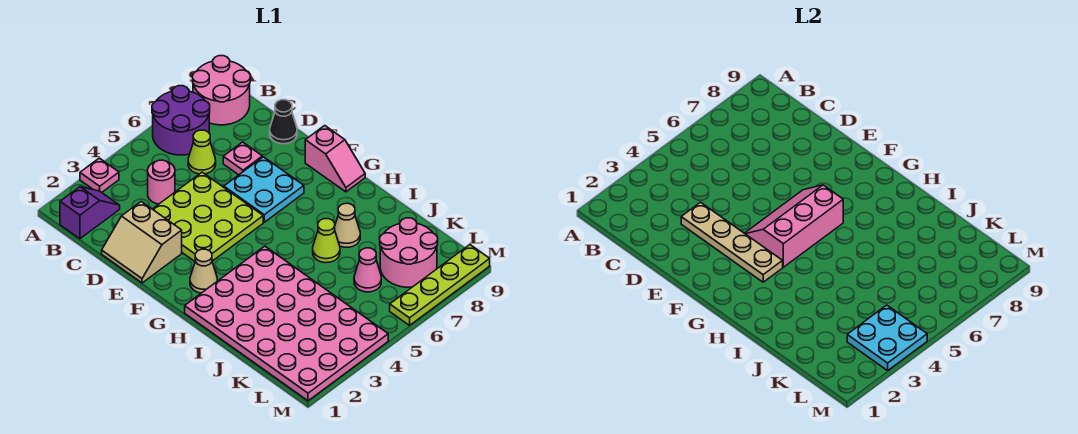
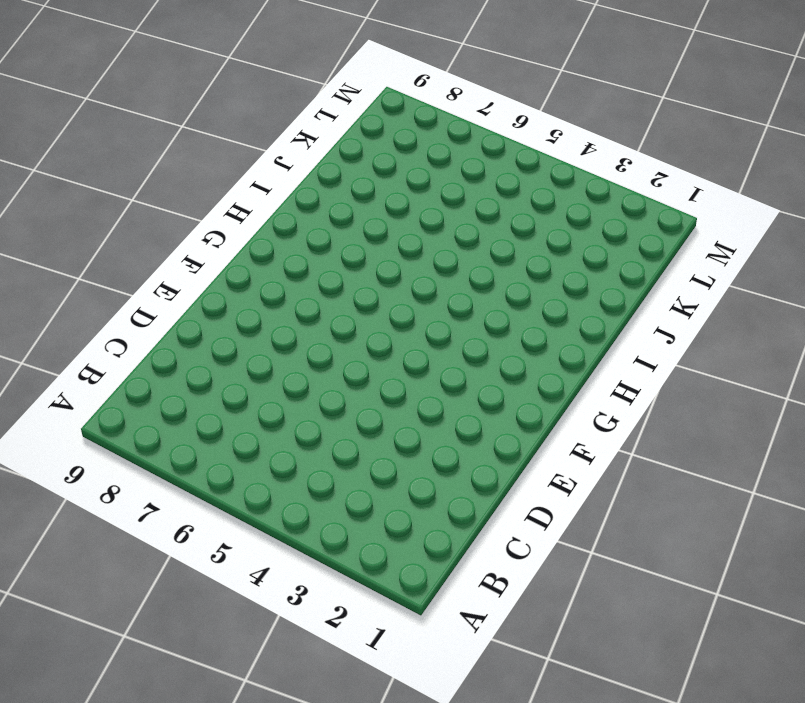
none -> pink plate A3 level 1
none -> purple round brick A6:B7 level 1
none -> pink round brick A8:B9 level 1

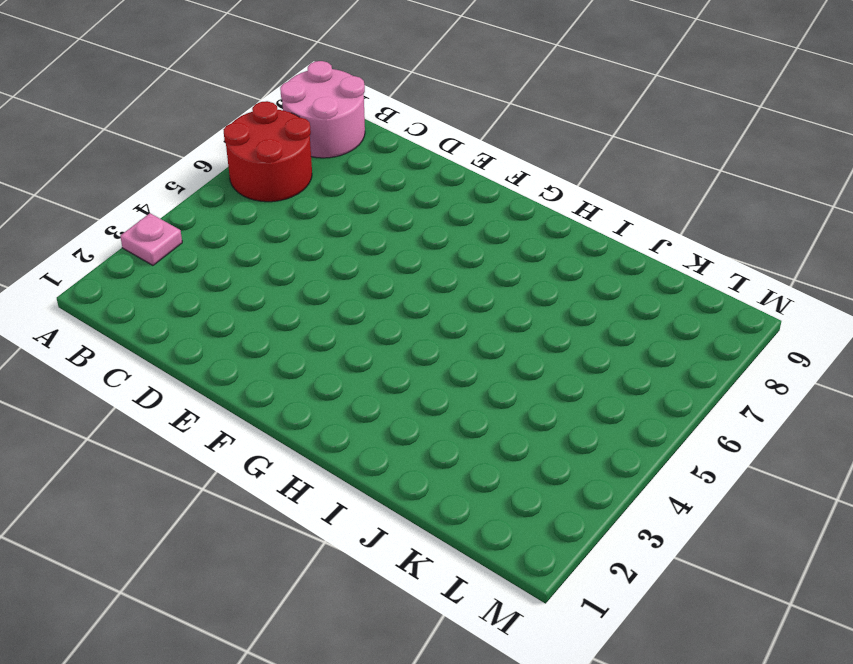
red round brick A6:B7 level 1 -> purple round brick A6:B7 level 1
none -> purple slope B1:B2 level 1 top 1
none -> pink round brick C4 level 1
none -> lime cone C6 level 1

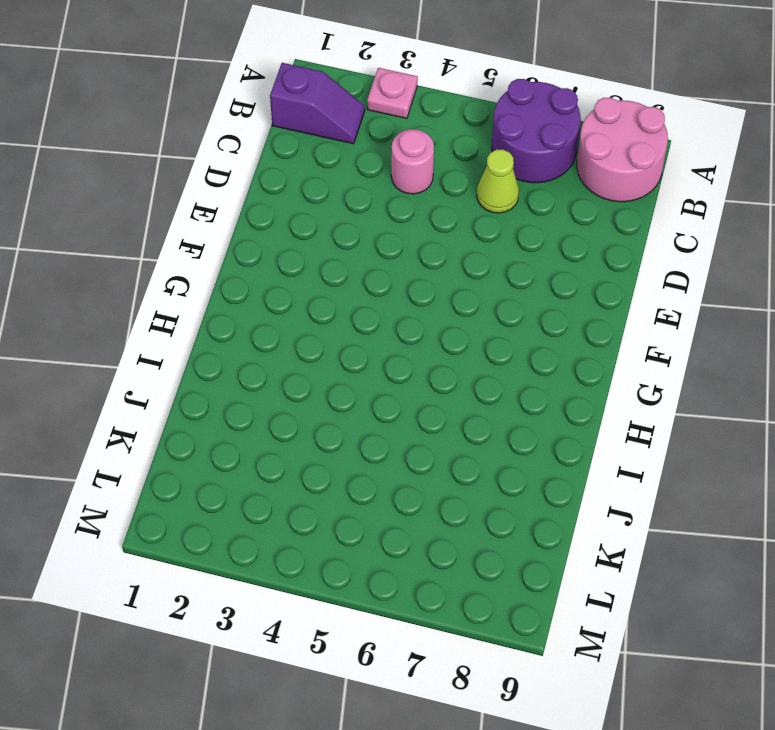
none -> tan slope D1:E2 level 1 top 2
none -> lime plate D3:F5 level 1
none -> pink plate D7 level 1

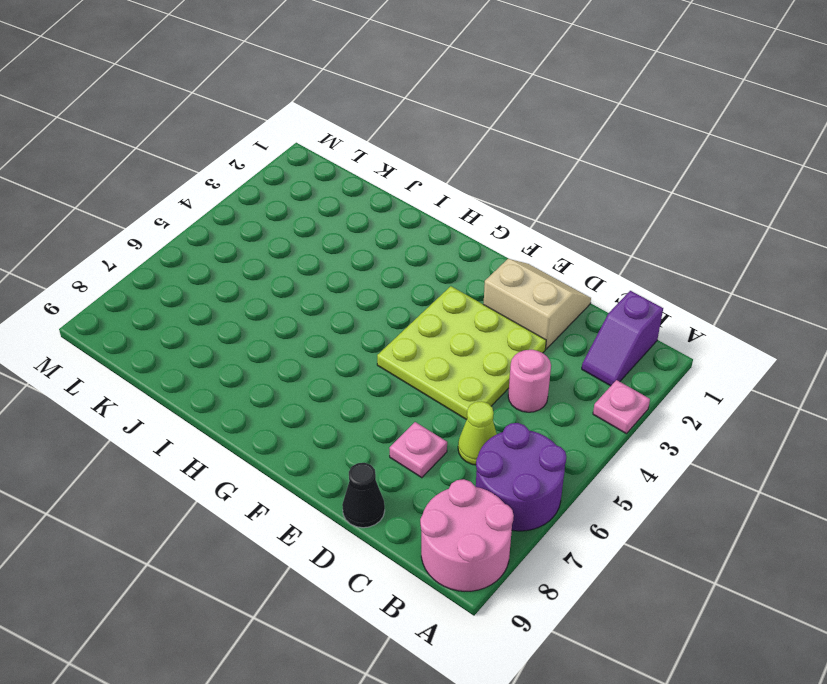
none -> cyan plate E6:F7 level 1
none -> pink slope F9:G9 level 1 top F
none -> tan cone G2 level 1

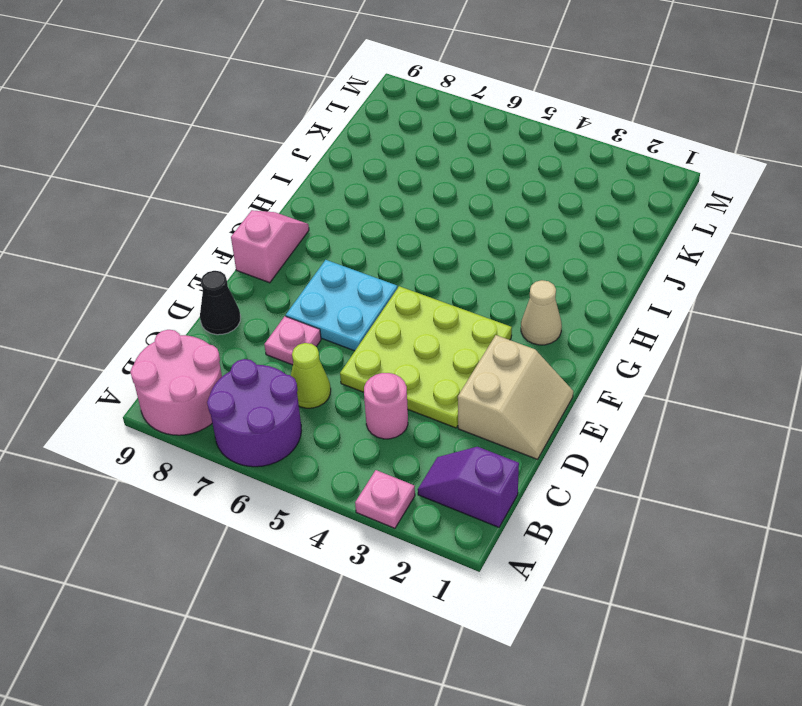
none -> pink plate H1:M4 level 1
none -> lime cone I6 level 1
none -> tan cone I7 level 1

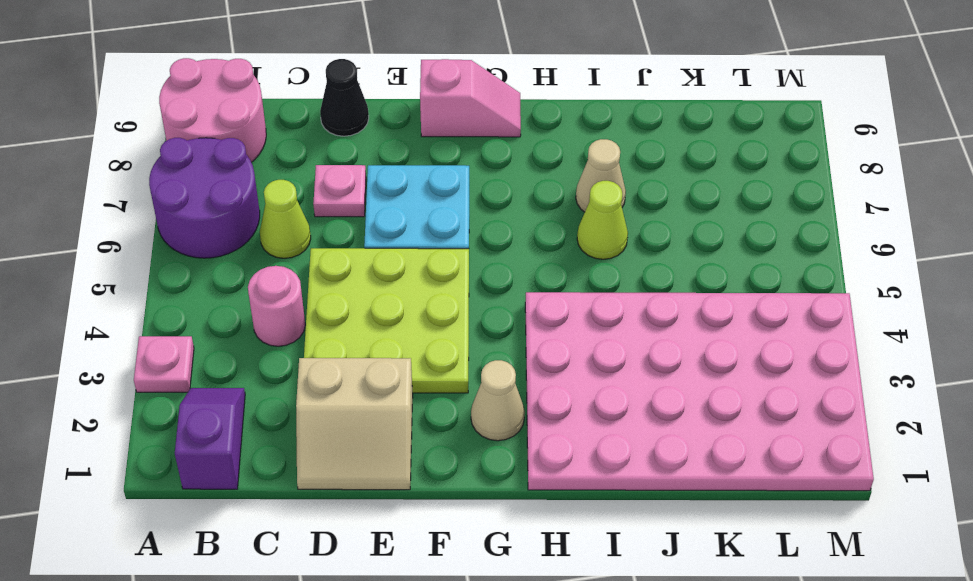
none -> pink cone K6 level 1
none -> pink round brick K7:L8 level 1
none -> lime plate M6:M9 level 1

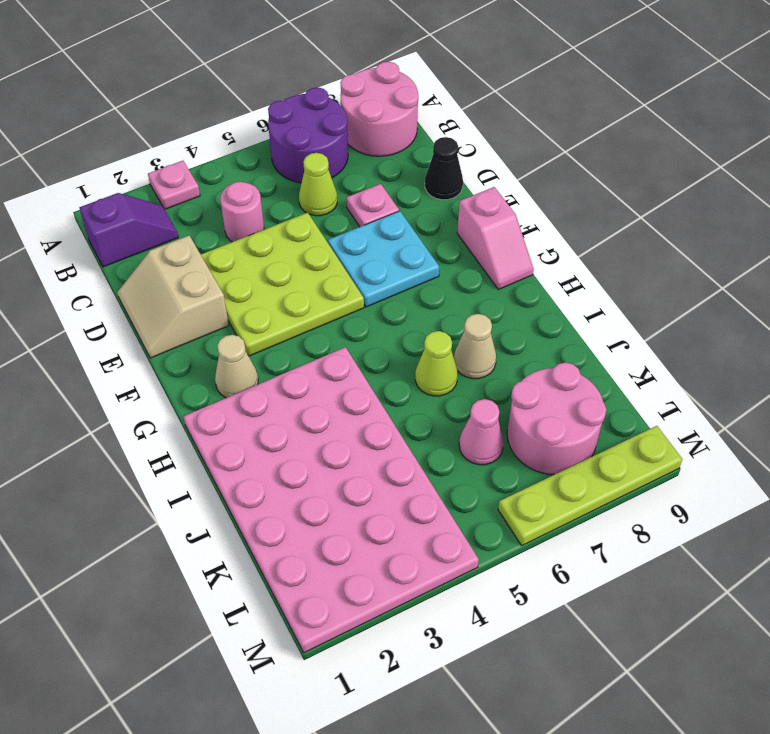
none -> tan plate D3:G3 level 2
none -> pink slope F4:G6 level 2 top G
none -> cyan plate L3:M4 level 2

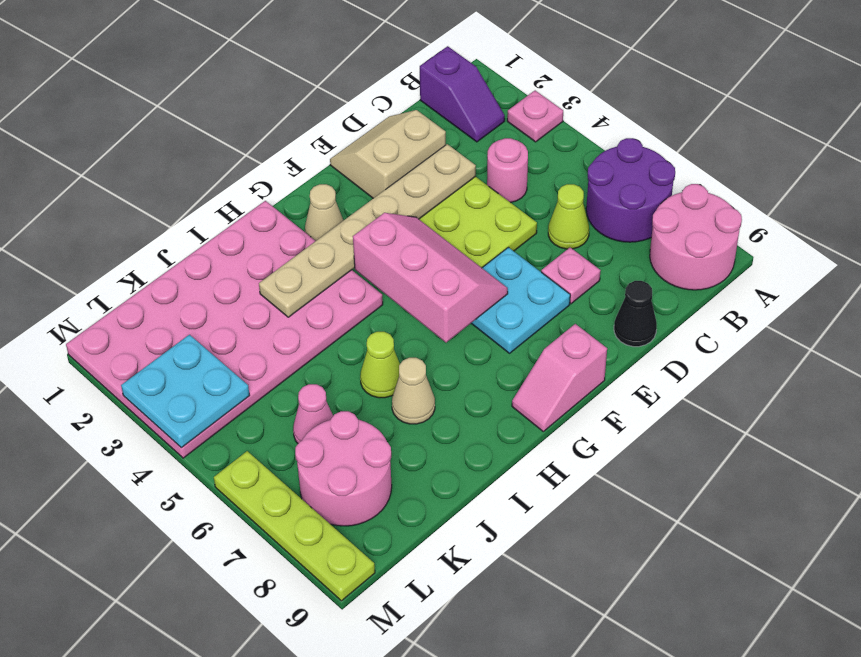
tan plate D3:I3 level 2 -> tan plate D3:G3 level 2

